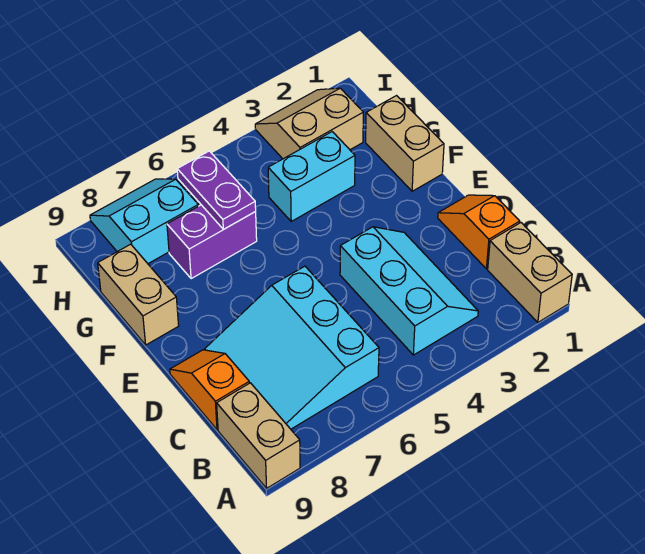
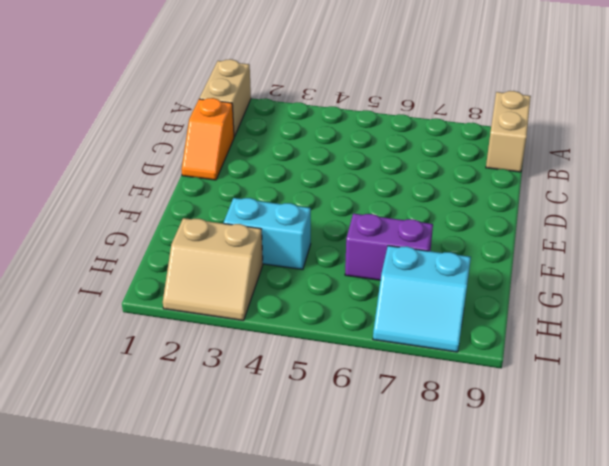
none -> cyan slope B3:D4 level 1 top 4
none -> cyan slope B6:D8 level 1 top 6
none -> orange slope C9:D9 level 1 top C

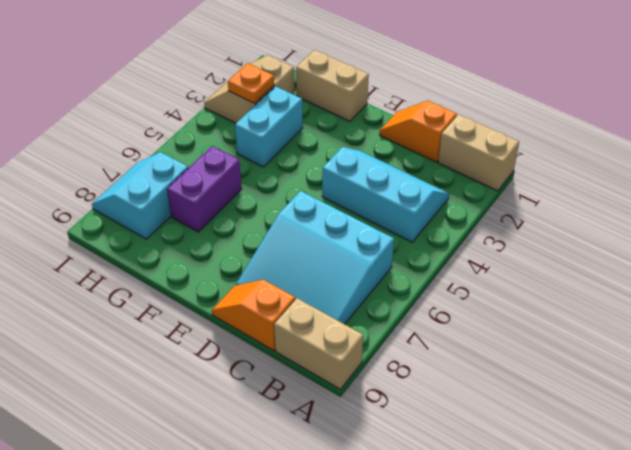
orange plate H3 level 2 -> none
none -> tan brick F9:G9 level 1
none -> purple plate G6:H6 level 2

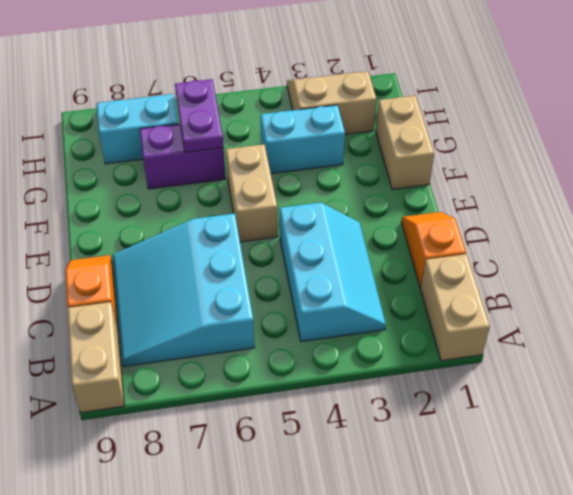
tan brick E5:F5 level 1 -> tan brick F9:G9 level 1

